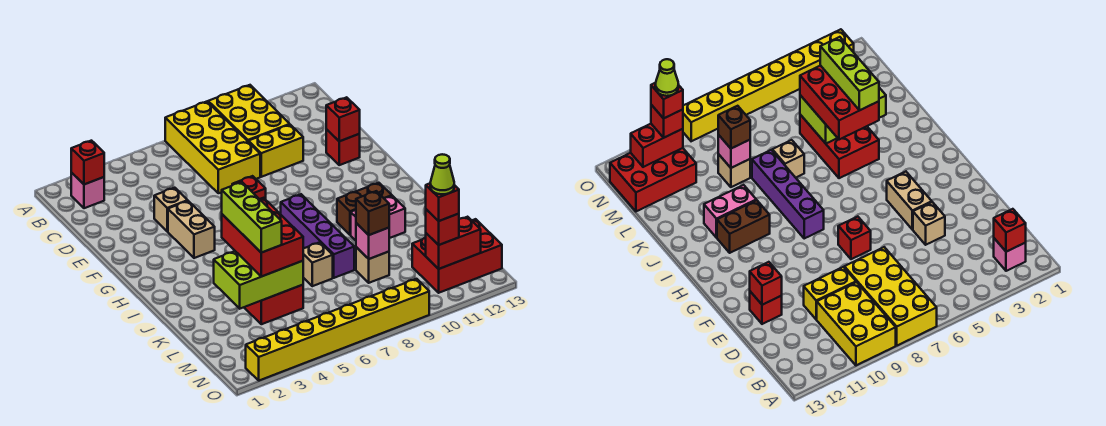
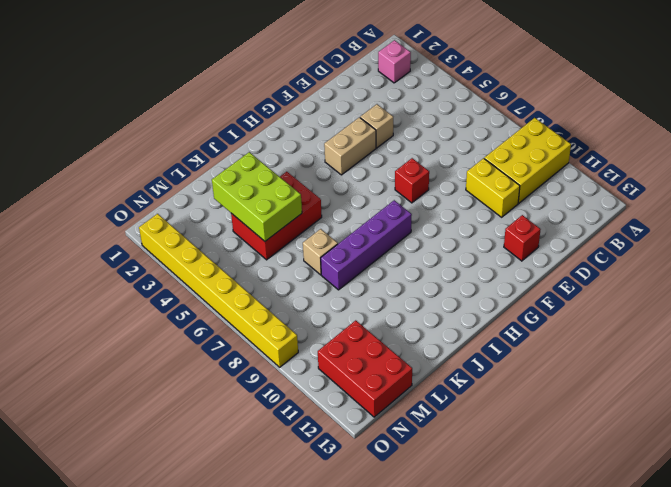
none -> yellow brick A7:D8 level 1
none -> brown brick I10:I11 level 1
none -> pink brick J10:J11 level 1

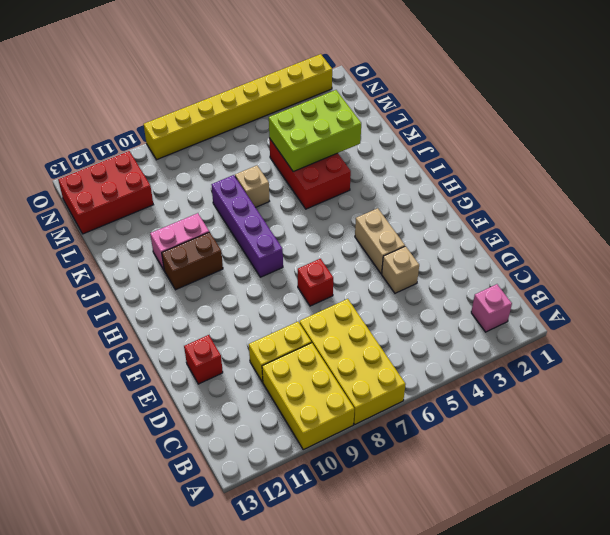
none -> tan brick L9 level 1
none -> red brick B2 level 2
none -> red brick E12 level 2

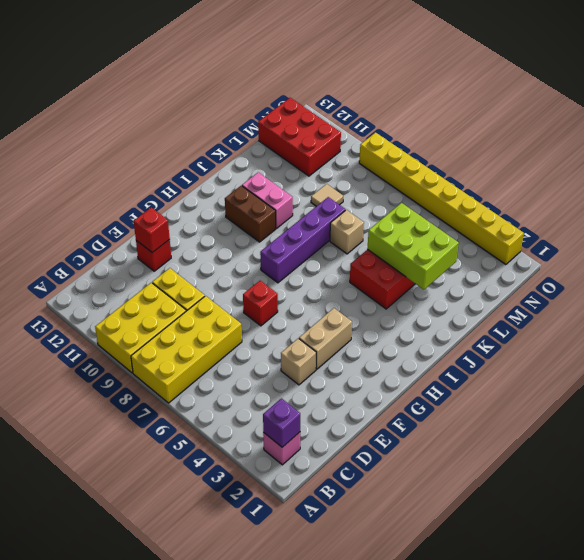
purple brick B2 level 2 -> red brick B2 level 2
tan tile L9 level 1 -> tan brick L9 level 1
none -> pink brick L9 level 2
none -> red brick N11:N12 level 2
none -> red brick J4:L5 level 3

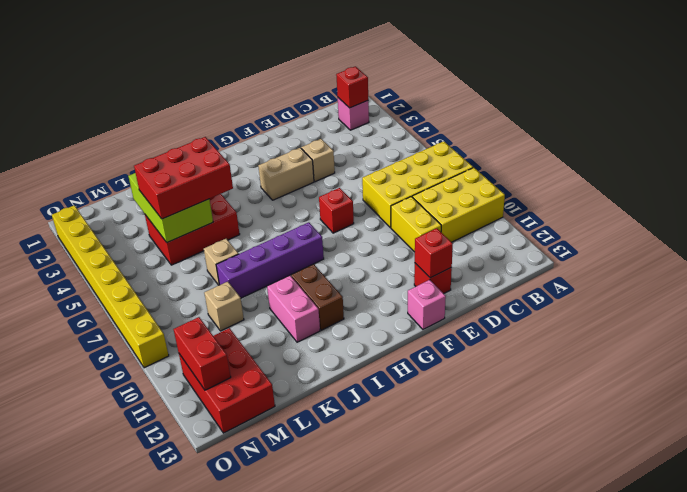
pink brick F13 level 1 -> pink brick L9 level 2
none -> brown brick L9 level 3
none -> red brick N11 level 3
none -> lime brick J4:L4 level 4

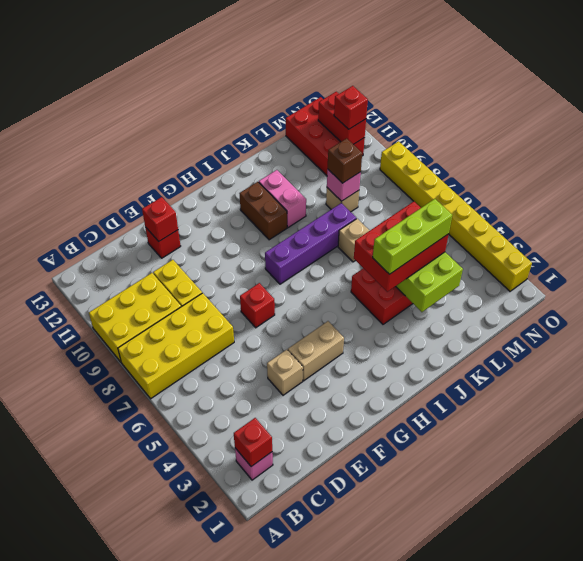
none -> red brick N11 level 4
none -> lime cone N11 level 5

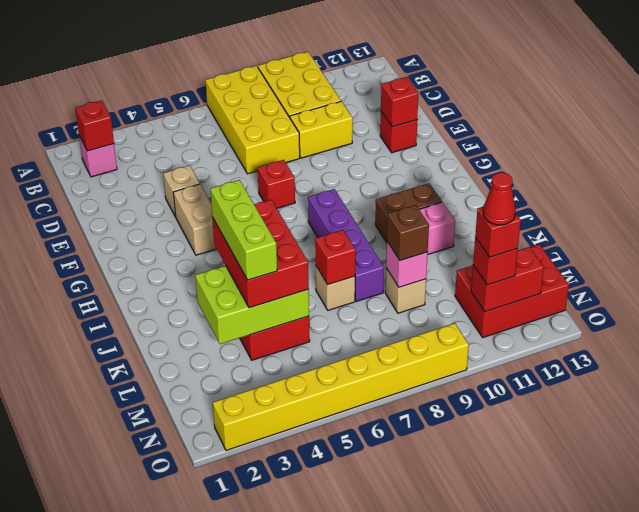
red brick K7 level 2 -> none
red cone N11 level 5 -> lime cone N11 level 5

